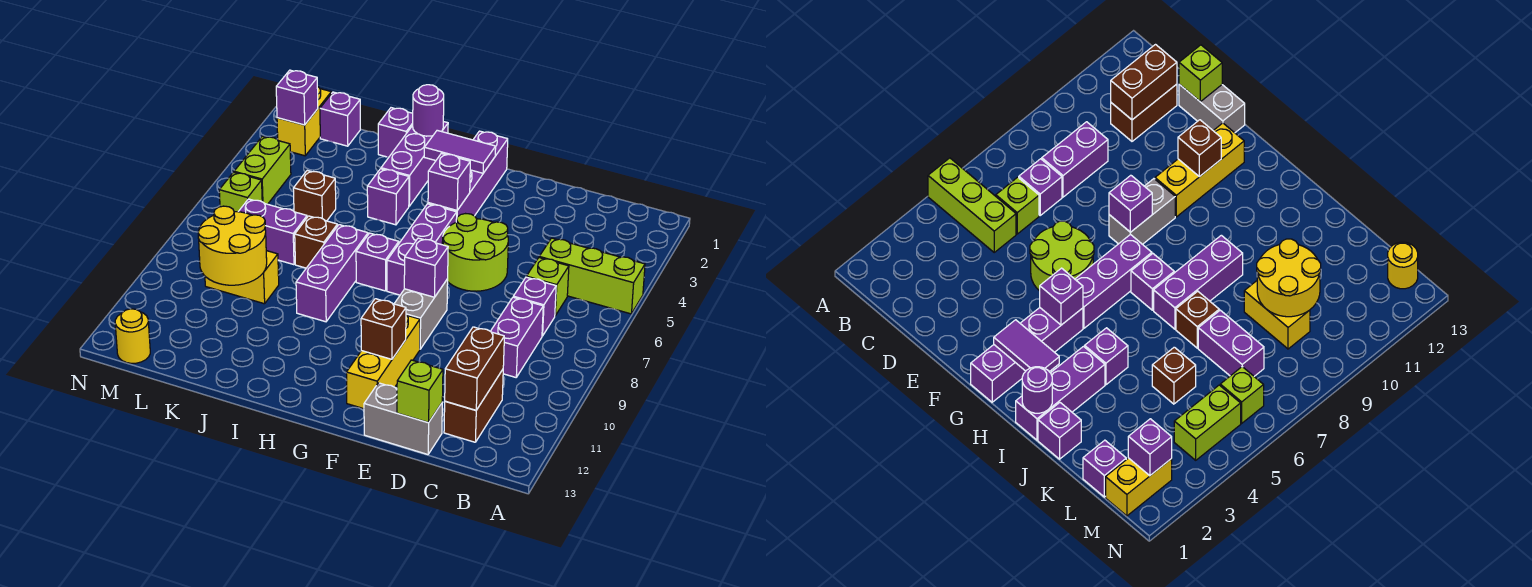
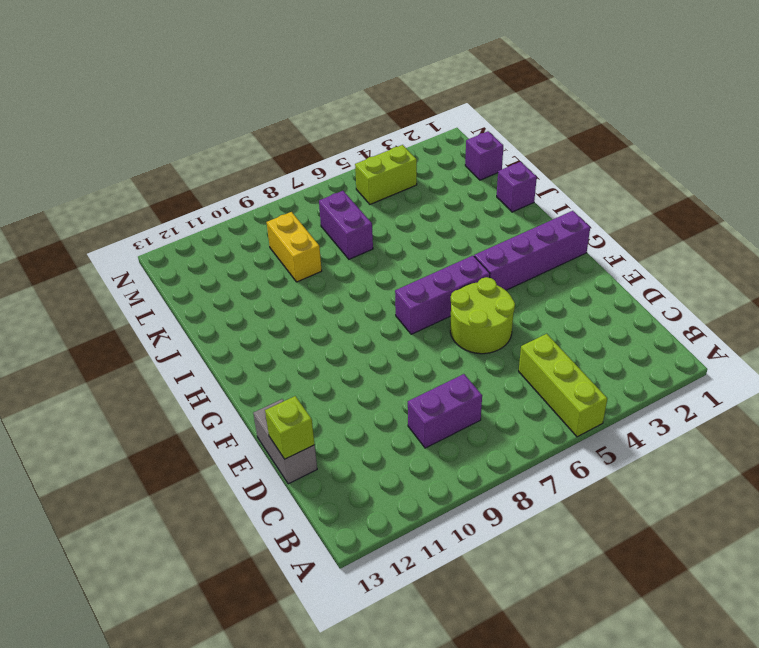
none -> lime brick C6 level 1
none -> purple brick C7 level 1
none -> brown brick C11:C12 level 1
none -> grey brick F8:F9 level 1

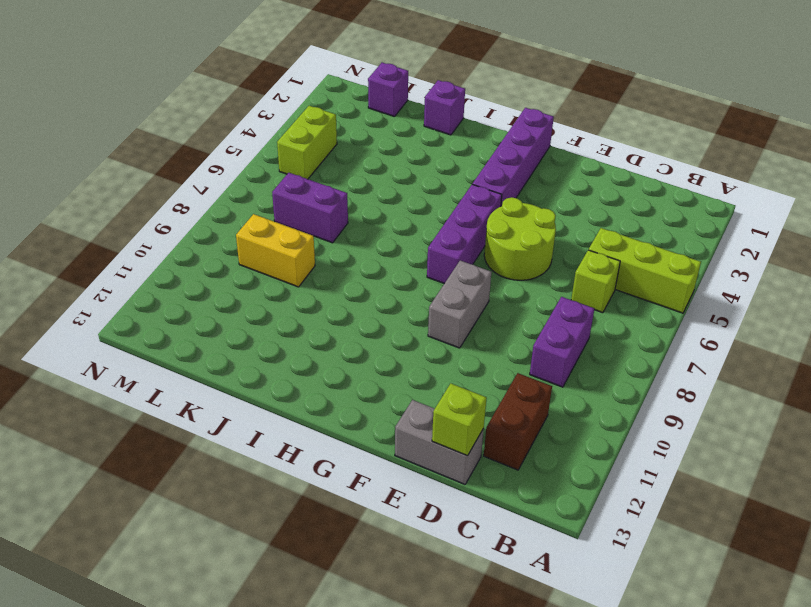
none -> purple brick C7 level 1
none -> yellow brick F10:F12 level 1
none -> purple brick H7 level 1
none -> purple brick I1:I3 level 1

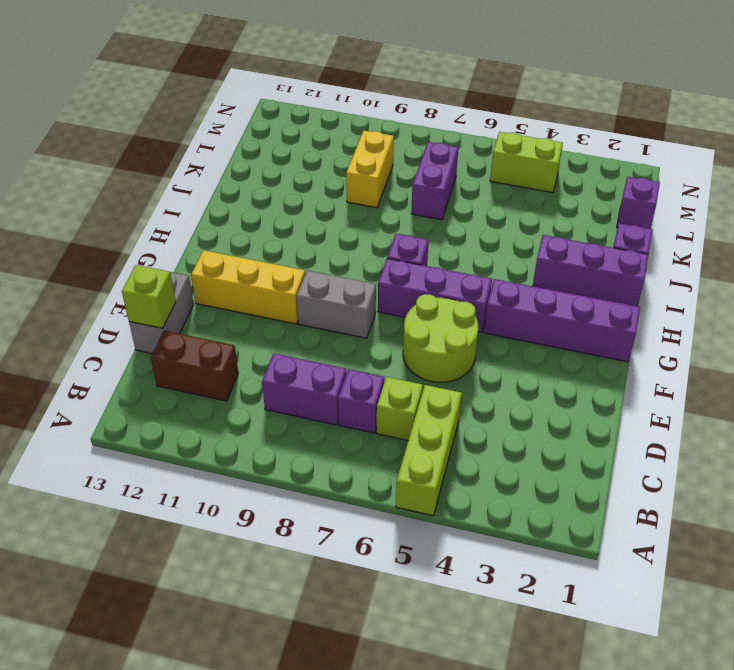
none -> purple brick I4 level 1
none -> purple brick I7:I9 level 1
none -> brown brick J7 level 1
none -> brown brick K5 level 1

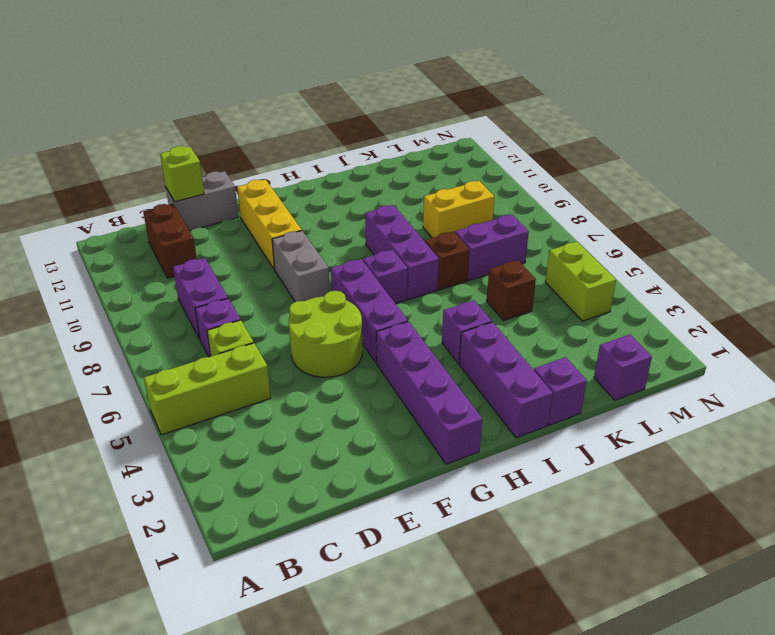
none -> yellow brick M1:M2 level 1
none -> lime brick M6 level 1
none -> yellow round brick M13 level 1
none -> brown brick C11:C12 level 2

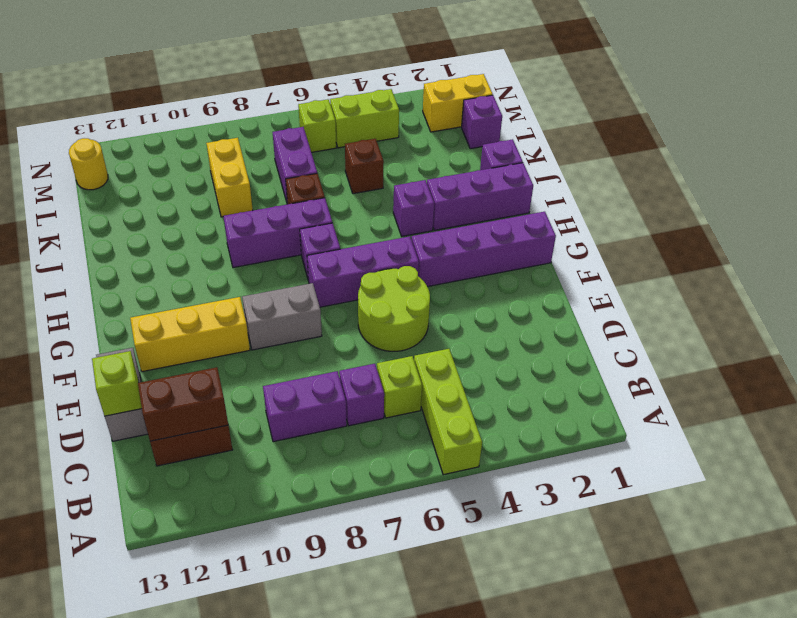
none -> purple brick F8 level 2
none -> brown brick F11 level 2
none -> purple tile G2:H2 level 2
none -> purple brick G4 level 2

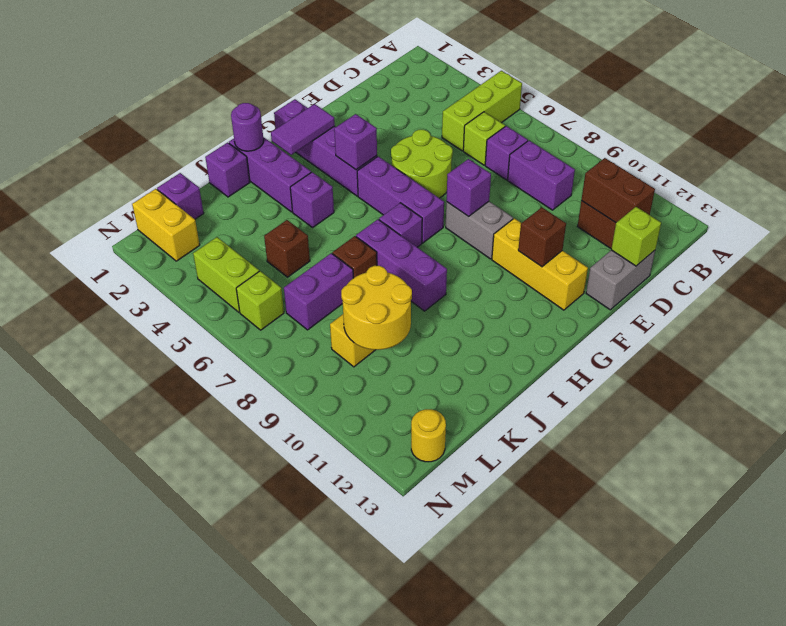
none -> purple brick M2 level 2

